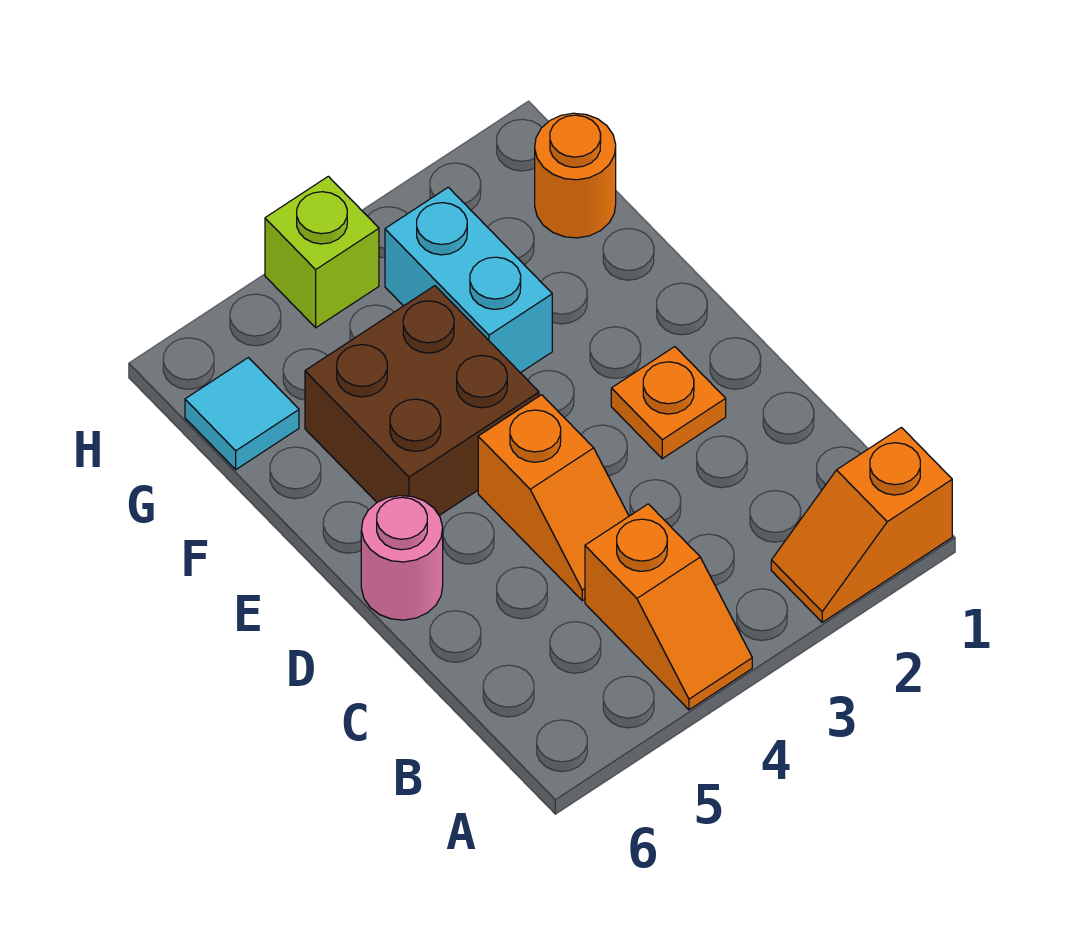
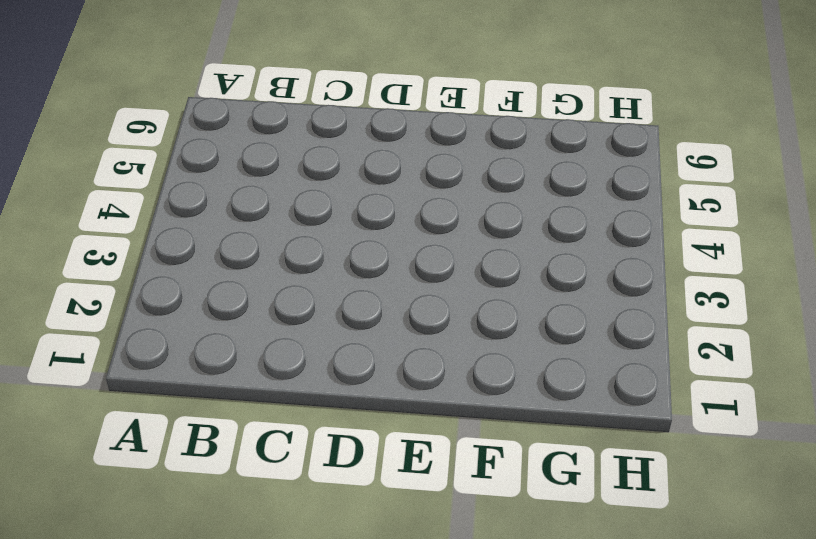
none -> orange slope A1:A2 level 1 top 1
none -> orange slope A4:B4 level 1 top B

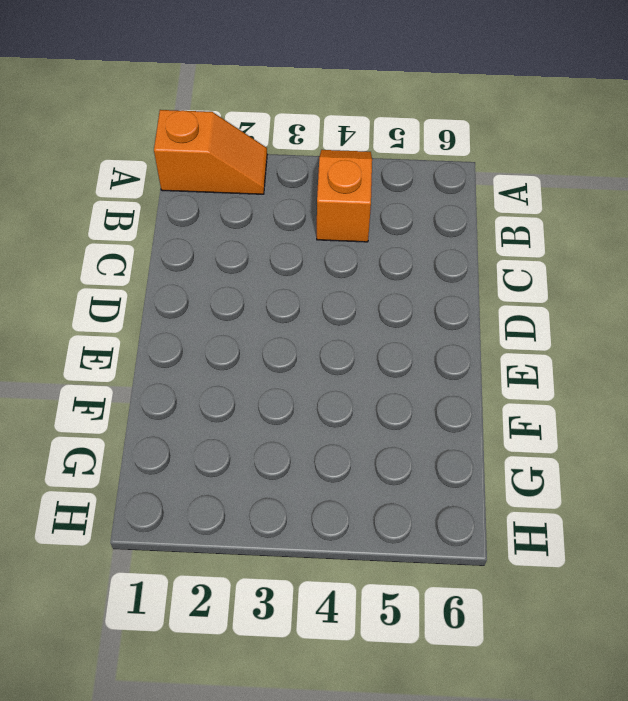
none -> orange slope C4:D4 level 1 top D
none -> orange plate D2 level 1

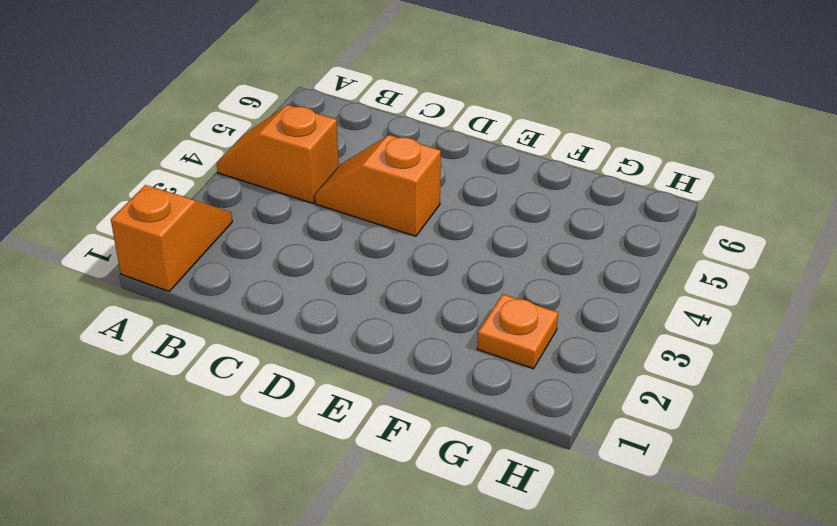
orange plate G2 level 1 -> orange plate D2 level 1
none -> pink round brick D6 level 1
none -> brown brick E4:F5 level 1

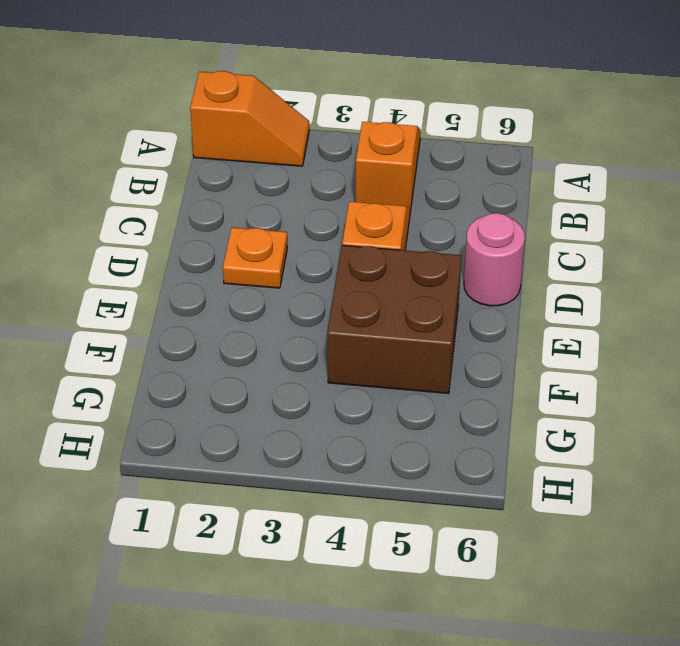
none -> cyan brick F3:G3 level 1
none -> orange round brick G1 level 1

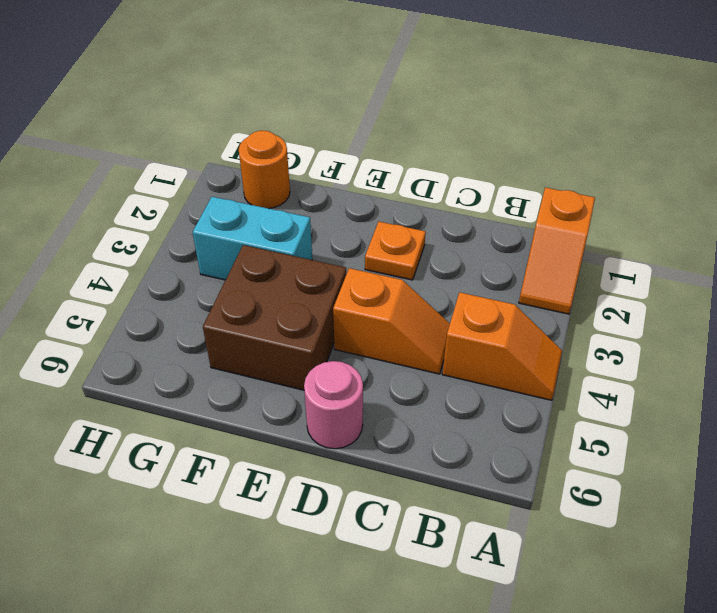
none -> cyan tile G6 level 1
none -> lime brick H4 level 1

